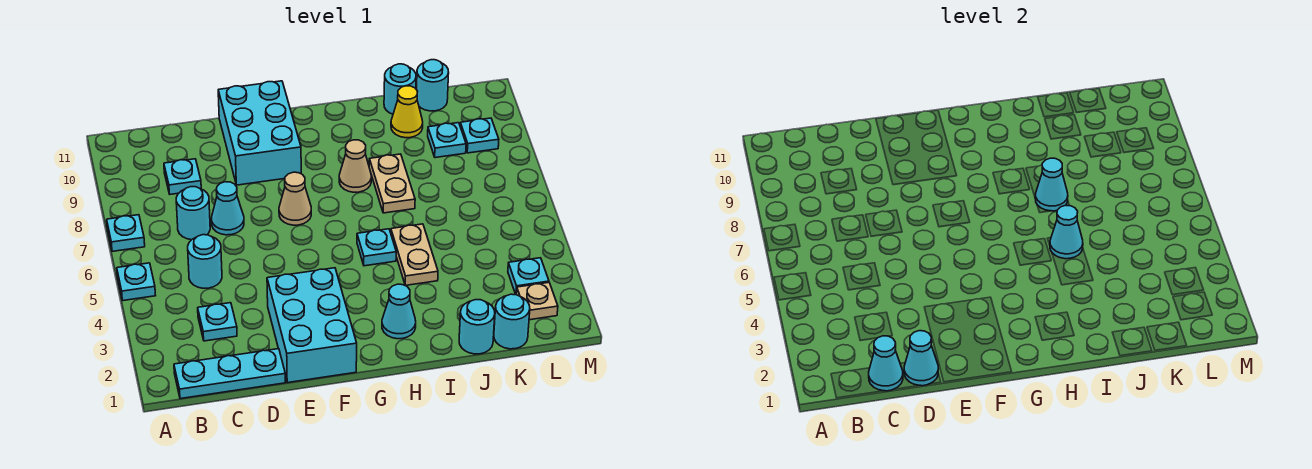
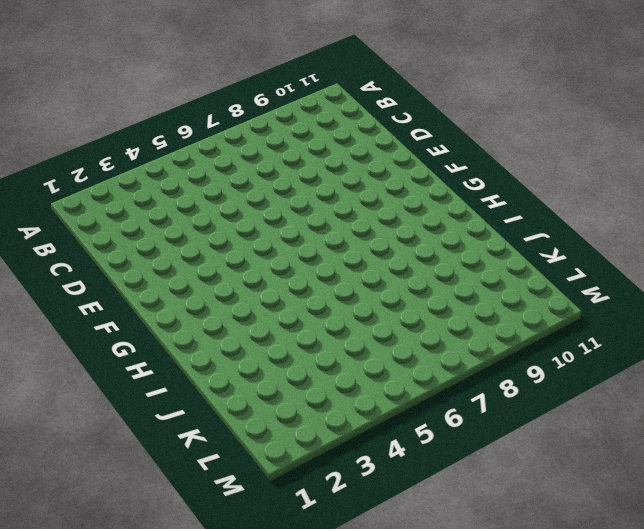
none -> cyan plate A5 level 1
none -> cyan plate A7 level 1
none -> cyan plate B1:D1 level 1

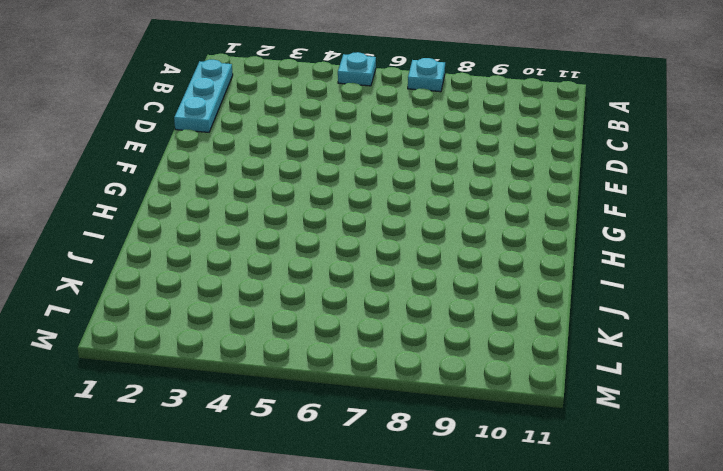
none -> cyan plate C3 level 1
none -> cyan round brick C5 level 1
none -> cyan round brick C7 level 1

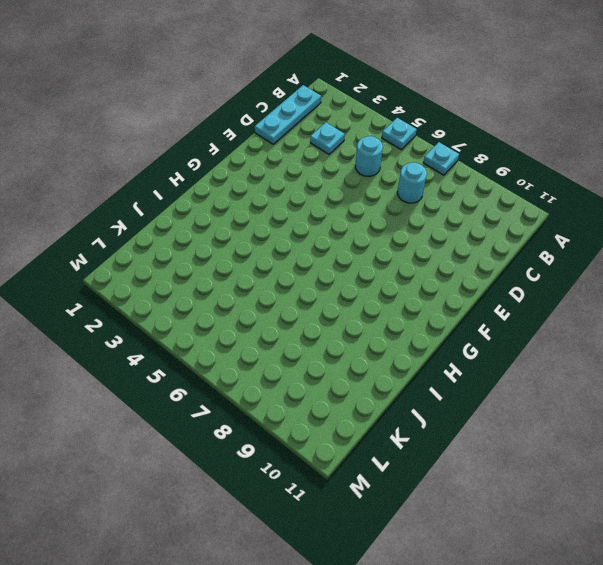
none -> cyan plate C9 level 1
none -> cyan cone D7 level 1
none -> cyan brick E1:F3 level 1

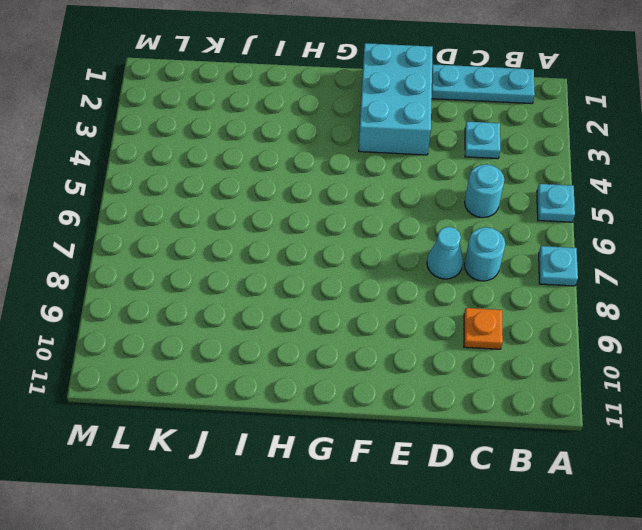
orange plate C9 level 1 -> cyan plate C9 level 1
none -> cyan brick E9:F11 level 1
none -> tan cone F7 level 1
none -> cyan cone H2 level 1

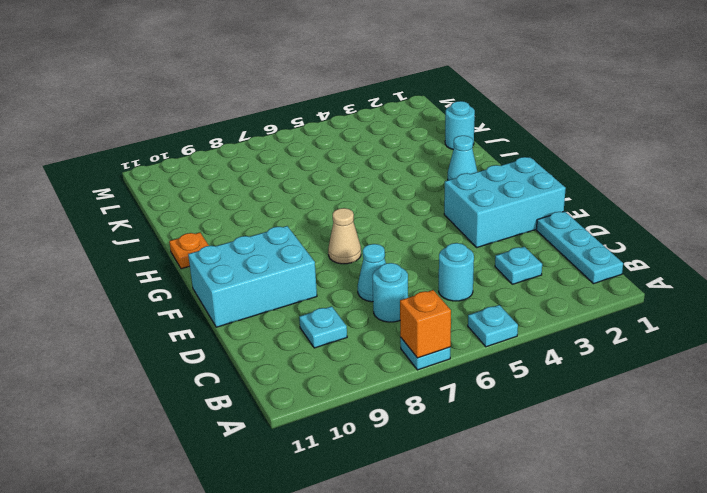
orange brick A7 level 2 -> none
orange plate H11 level 1 -> none
none -> cyan plate H5 level 1
none -> tan cone H8 level 1
none -> tan plate I4:I5 level 1

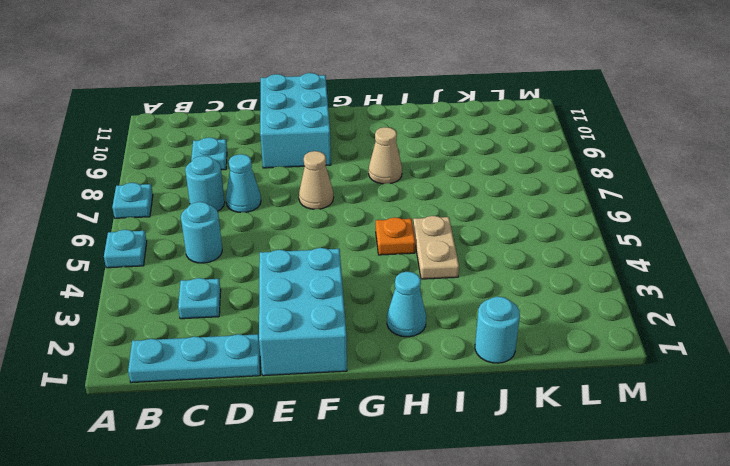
orange plate H5 level 1 -> cyan plate H5 level 1
none -> tan plate I7:I8 level 1
none -> yellow cone J10 level 1
none -> cyan round brick J11 level 1

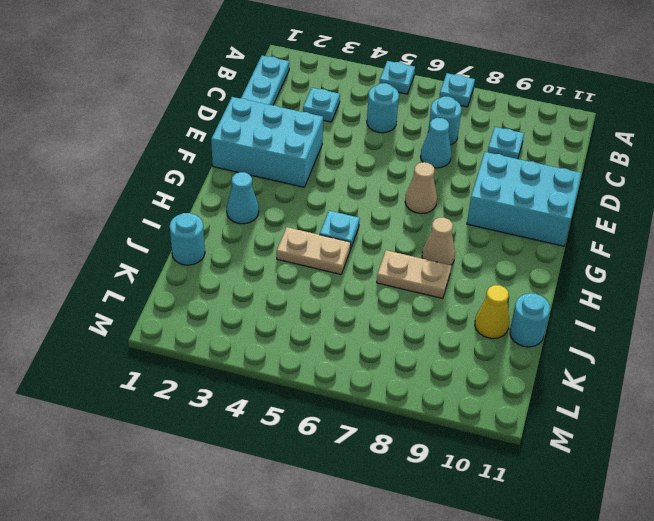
none -> cyan round brick K1 level 1
none -> cyan plate K9 level 1
none -> cyan round brick K11 level 1

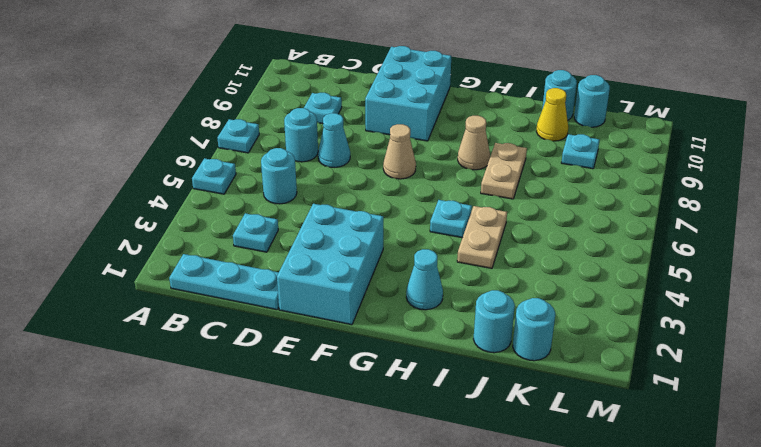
none -> tan plate L2 level 1
none -> cyan plate L3 level 1
none -> cyan plate L9 level 1

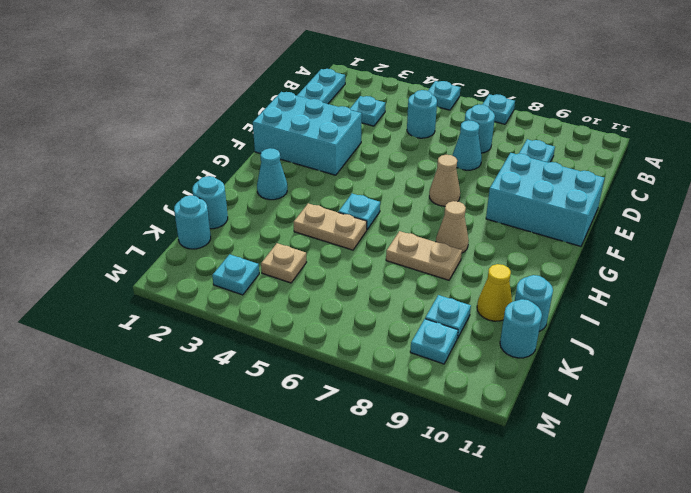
tan plate K4 level 1 -> tan plate L2 level 1
none -> cyan cone C1 level 2
none -> cyan cone D1 level 2
none -> cyan cone I5 level 2

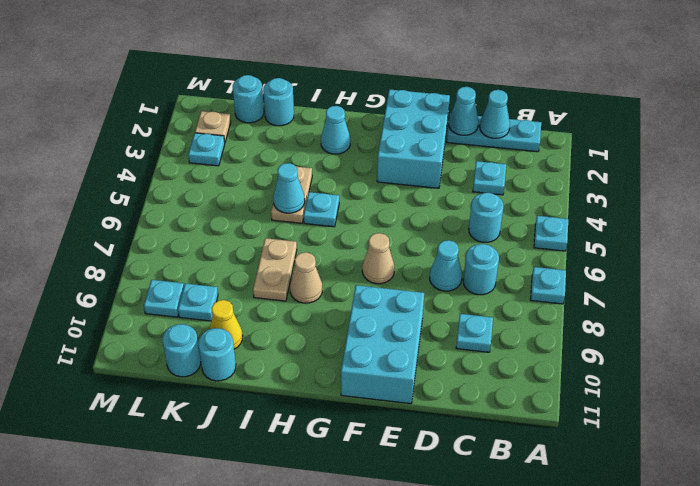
none -> cyan cone I7 level 2

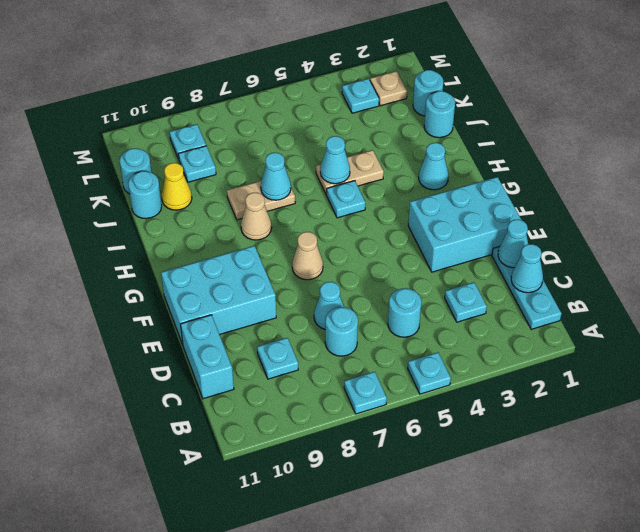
cyan brick C11:D11 level 1 -> none

